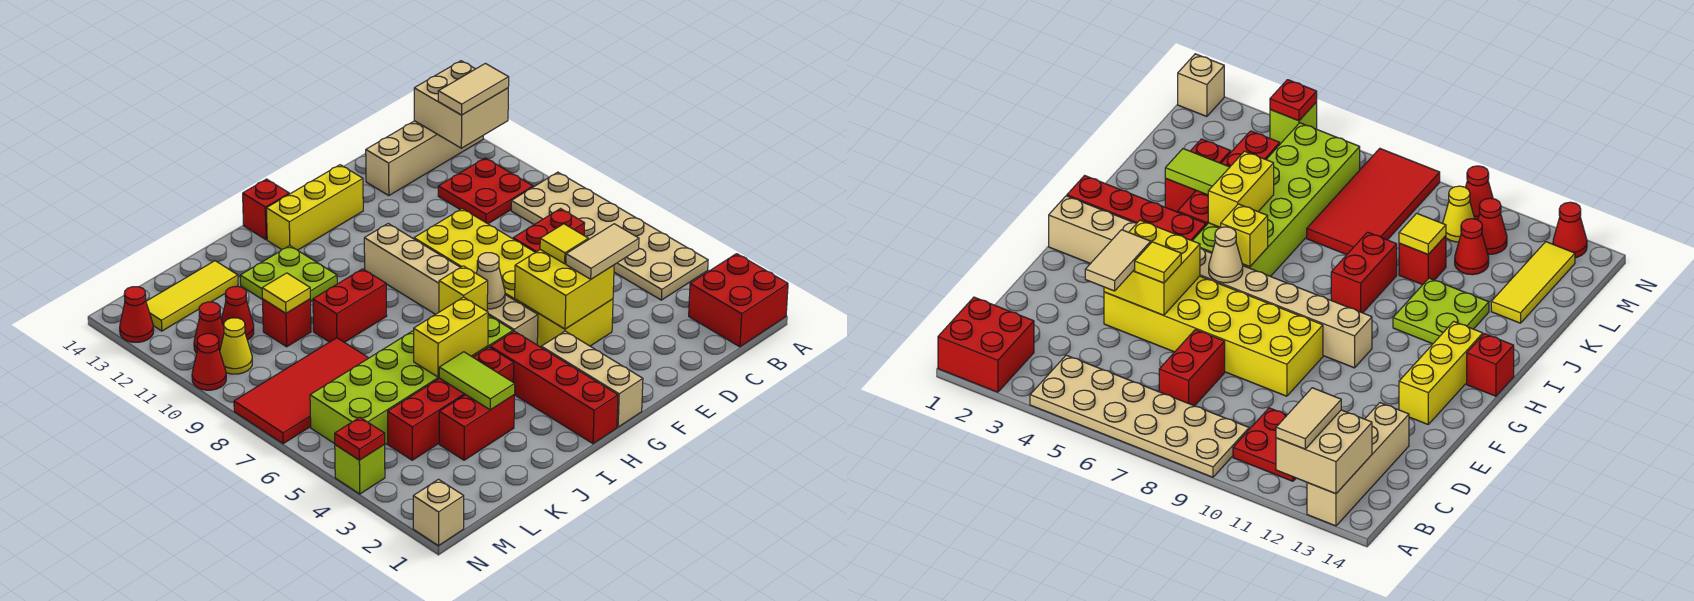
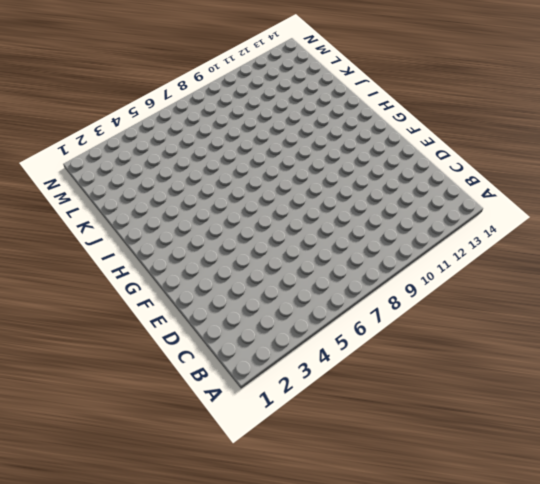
none -> red brick A1:B2 level 1
none -> tan plate A4:B9 level 1
none -> tan brick A13:D13 level 1
none -> red plate B10:C11 level 1

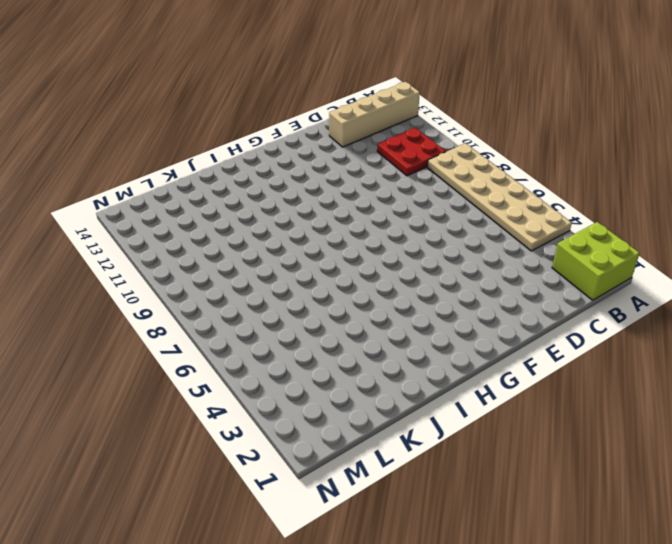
lime brick A1:B2 level 1 -> red brick A1:B2 level 1
none -> red brick C7:D7 level 1
none -> yellow brick E4:F9 level 1
none -> yellow brick F13:H13 level 1
none -> tan brick G1:G3 level 1

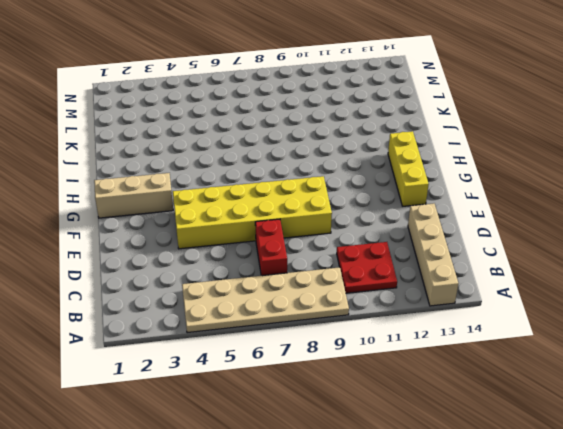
none -> red brick A1:B2 level 1
none -> tan brick G5:G10 level 1
none -> red brick H1:H4 level 1
none -> lime brick H5:M6 level 1

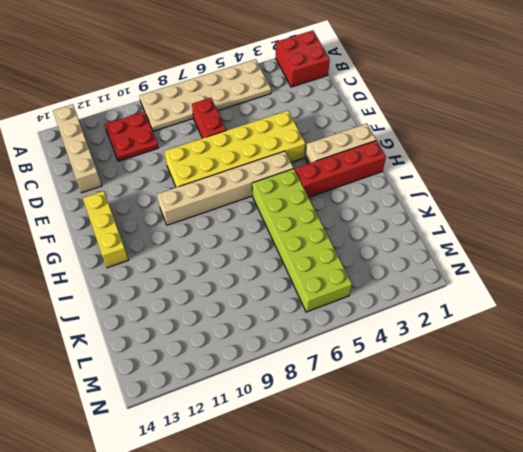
none -> red brick H14 level 1
none -> red brick I4:L4 level 1
none -> red brick I9:J9 level 1
none -> lime plate I11:J12 level 1

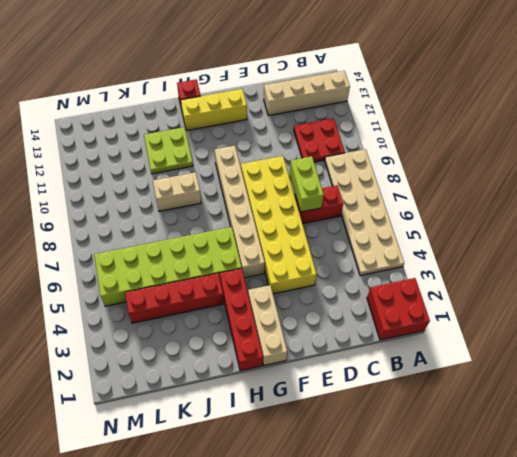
lime brick D7:D8 level 2 -> none
tan brick I9:J9 level 1 -> red brick I9:J9 level 1
none -> red brick J3:K3 level 1
none -> red tile K7:N8 level 1
none -> red brick K10 level 1
none -> yellow tile K13:M13 level 1

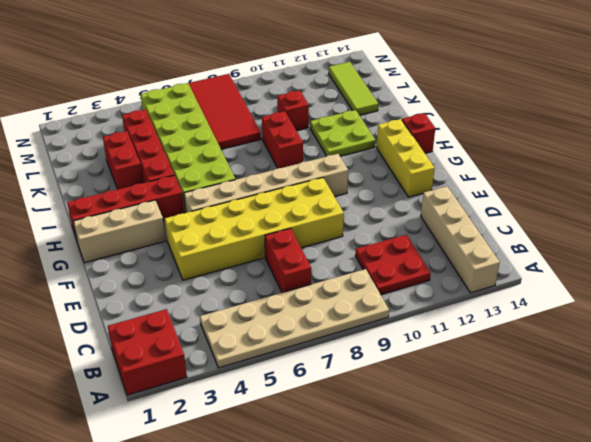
lime tile K13:M13 level 1 -> yellow tile K13:M13 level 1
none -> red cone L11 level 1
none -> yellow cone M10 level 1
none -> red cone M11 level 1
none -> tan brick N1 level 1

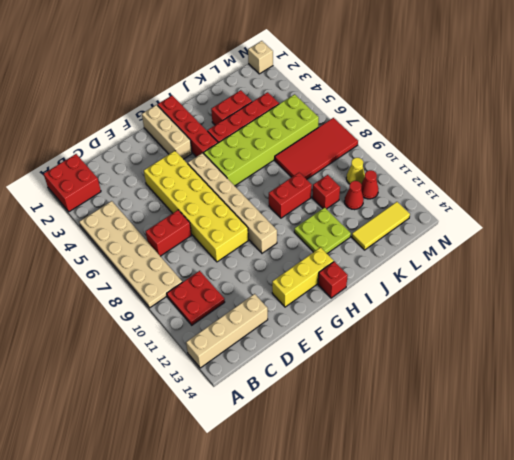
none -> lime brick N4 level 1
none -> red cone N10 level 1
none -> red cone N13 level 1
none -> tan brick A12:B13 level 2

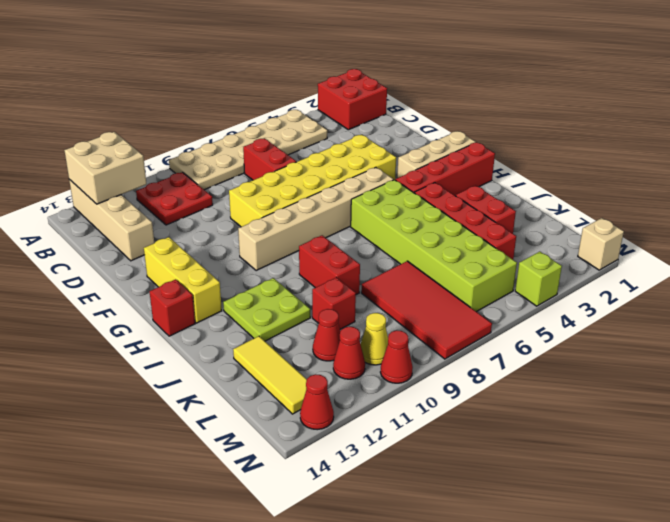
none -> yellow brick E4:F5 level 2
none -> tan cone G6 level 2
none -> yellow brick H6 level 2
none -> yellow brick I5:J5 level 2

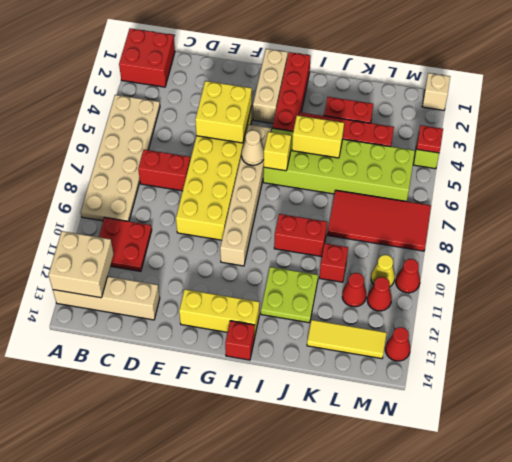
none -> lime tile J3:J4 level 2
none -> yellow tile K10 level 2
none -> tan tile A12:B12 level 3
none -> tan tile D4:E4 level 3

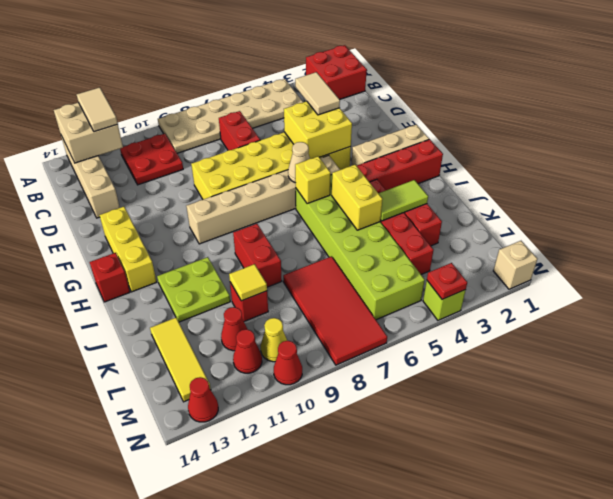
none -> yellow tile E5 level 3

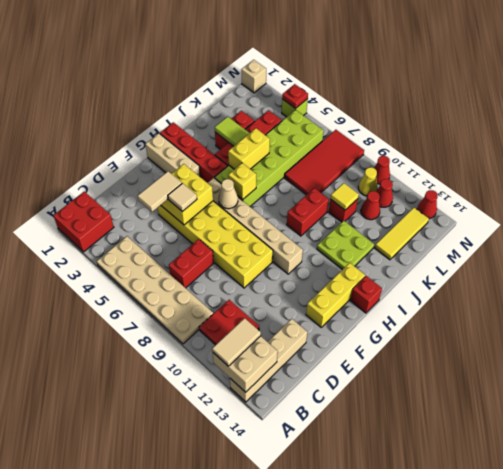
tan tile E5 level 3 -> yellow tile E5 level 3

